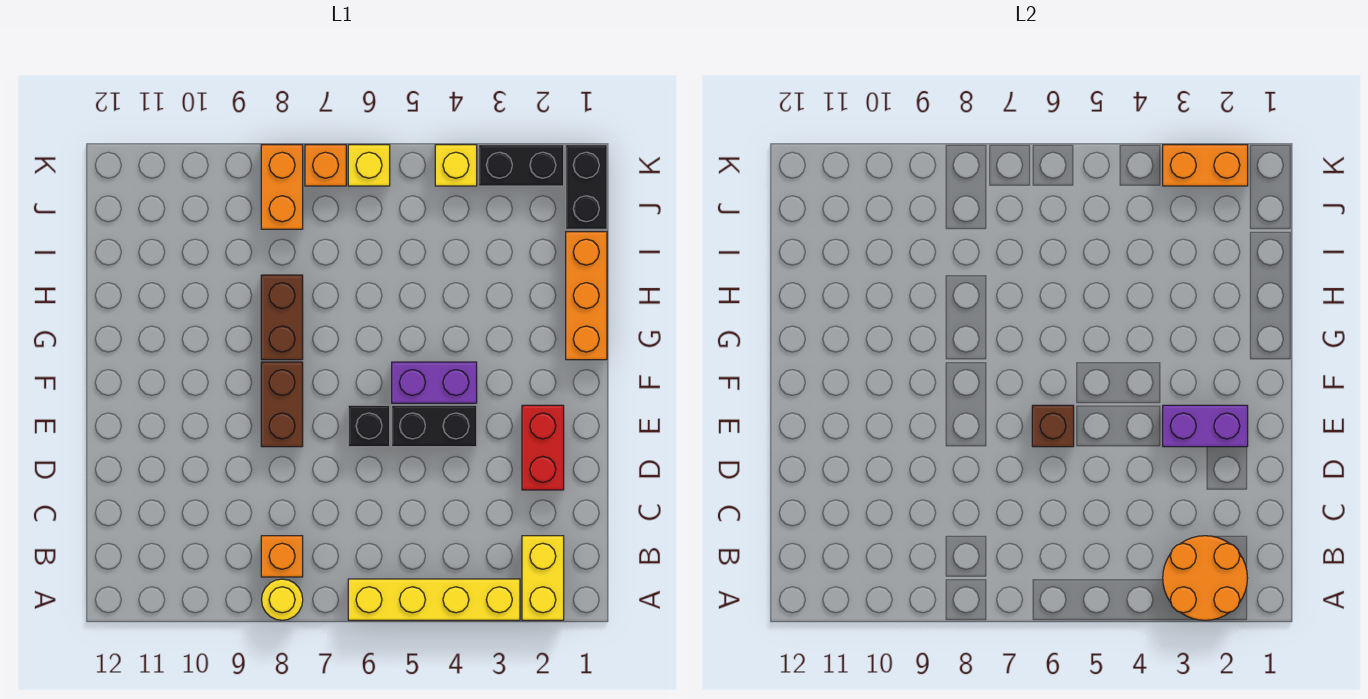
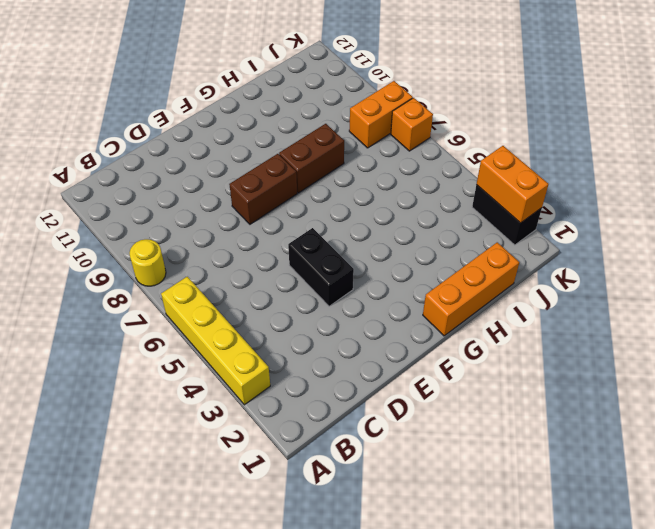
none -> yellow brick A2:B2 level 1
none -> orange brick B8 level 1
none -> red brick D2:E2 level 1

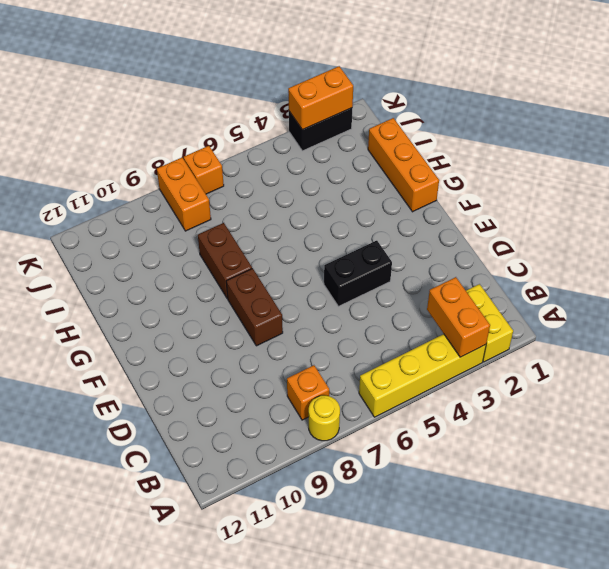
orange brick A3:B3 level 2 -> orange round brick A2:B3 level 2
none -> red brick D2:E2 level 1
none -> black brick E6 level 1
none -> purple brick F4:F5 level 1

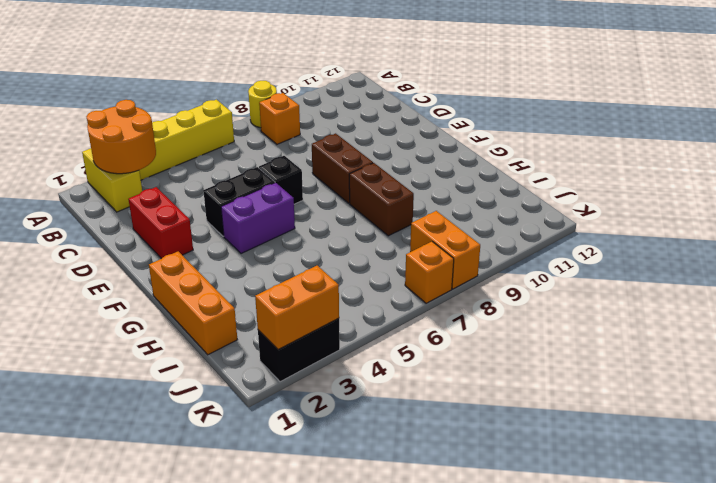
none -> black brick J1:K1 level 1
none -> yellow brick K4 level 1
none -> yellow brick K6 level 1

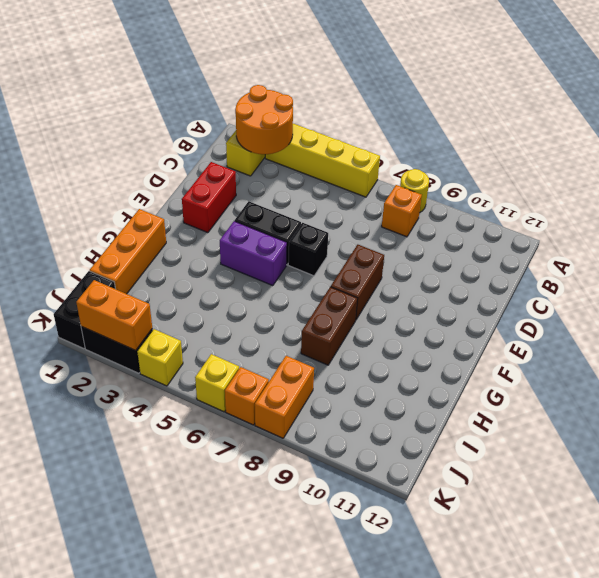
none -> purple brick E2:E3 level 2
none -> brown brick E6 level 2

